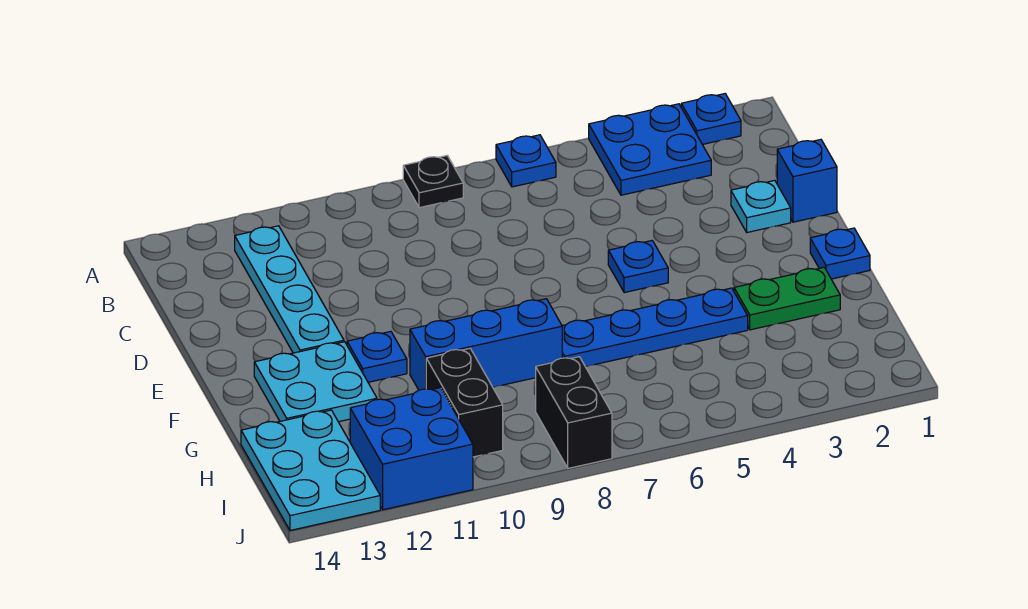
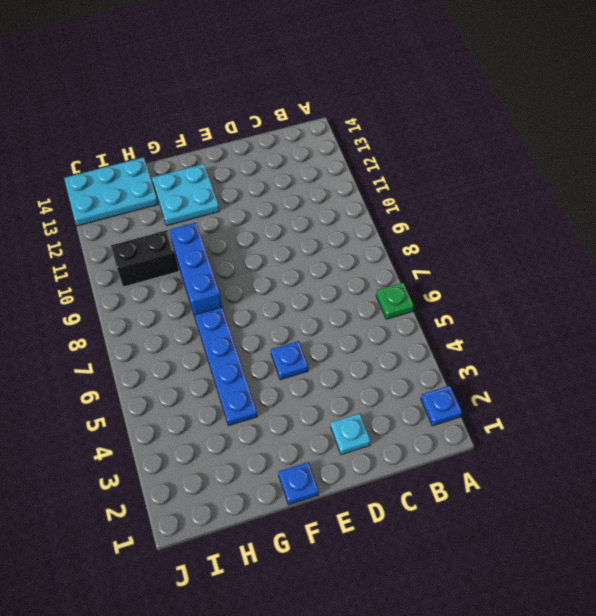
green plate A6 level 1 -> blue plate A6 level 1
none -> blue plate A3:B4 level 1
none -> black plate A8 level 1
none -> cyan plate B12:E12 level 1

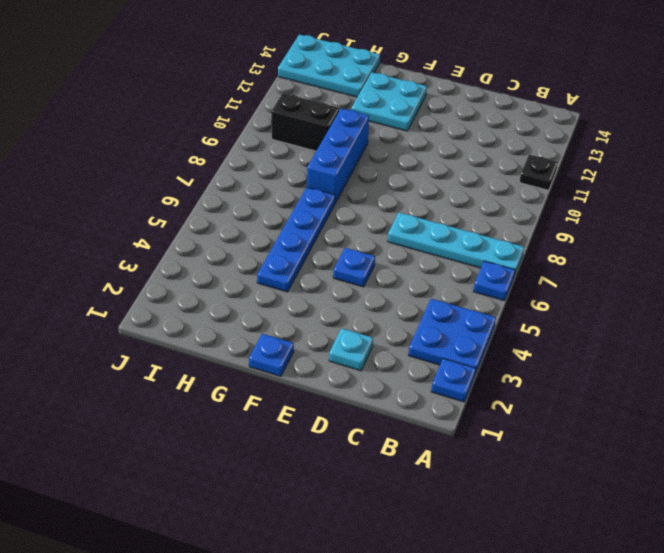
cyan plate A7:D7 level 1 -> cyan plate B12:E12 level 1
black plate A11 level 1 -> black plate A8 level 1
none -> blue brick D1 level 1
none -> blue plate F11 level 1
none -> green plate G2:G3 level 1

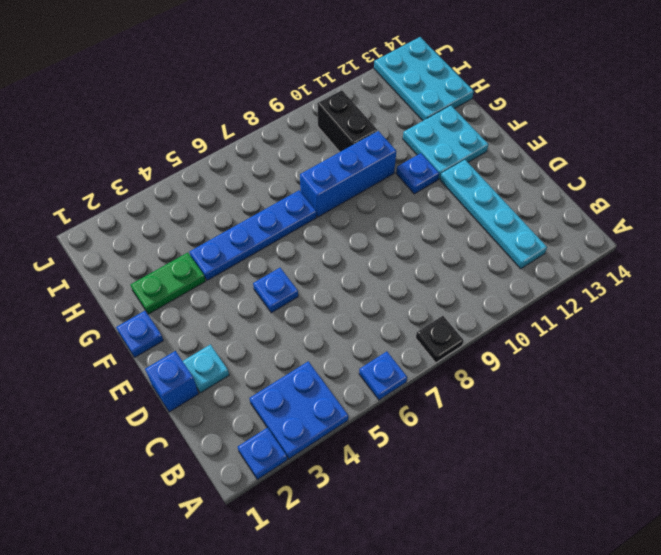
none -> black brick I8:J8 level 1
none -> blue brick I11:J12 level 1

